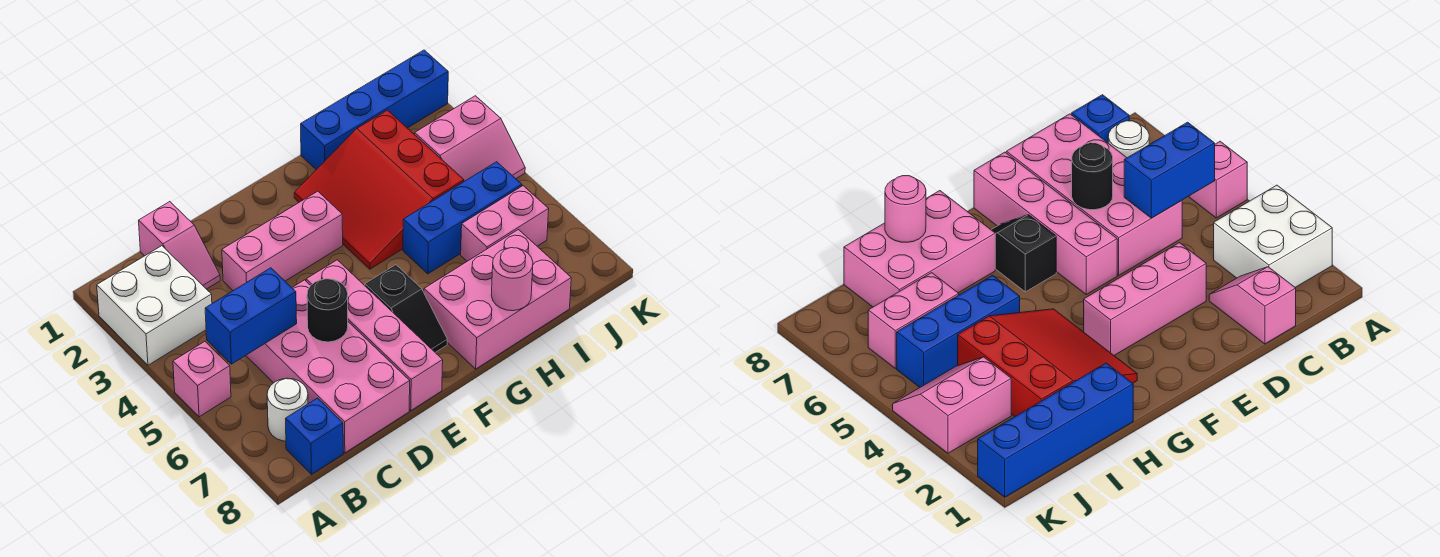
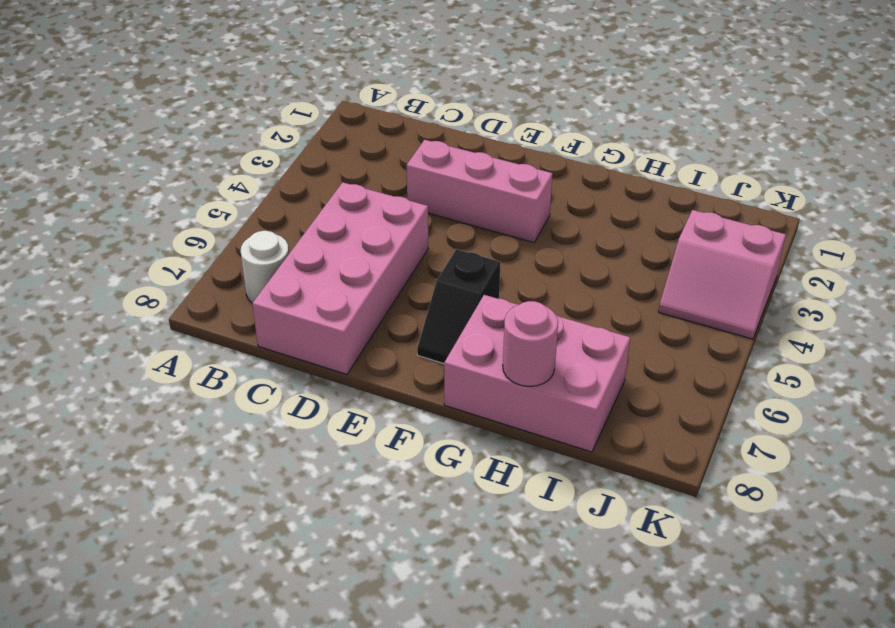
none -> white brick A2:B3 level 1
none -> pink brick A5 level 1
none -> blue brick B8 level 1

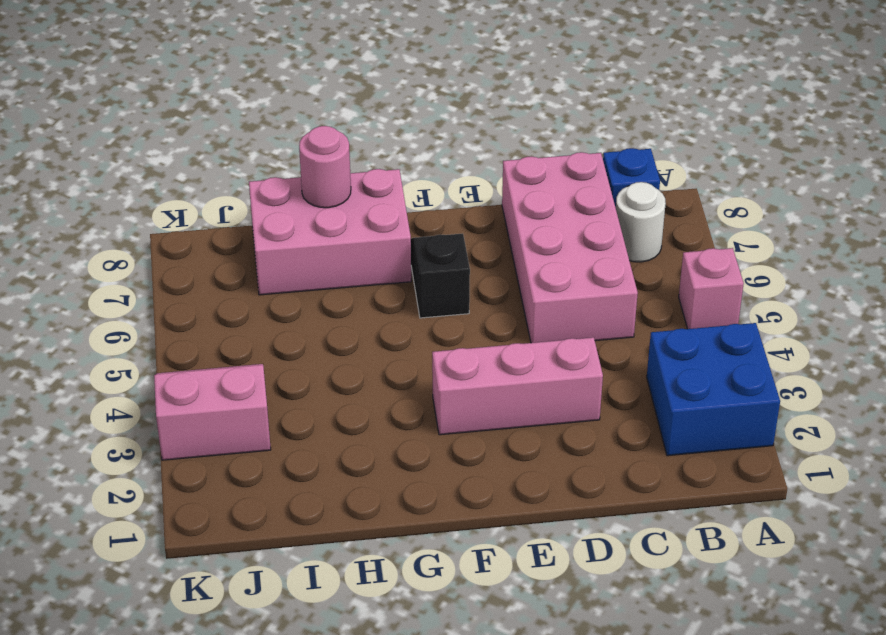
blue brick A2:B3 level 1 -> white brick A2:B3 level 1
none -> pink slope C1:C2 level 1 top 1
none -> pink brick E5:E8 level 1
none -> red slope G2:I4 level 1 top I

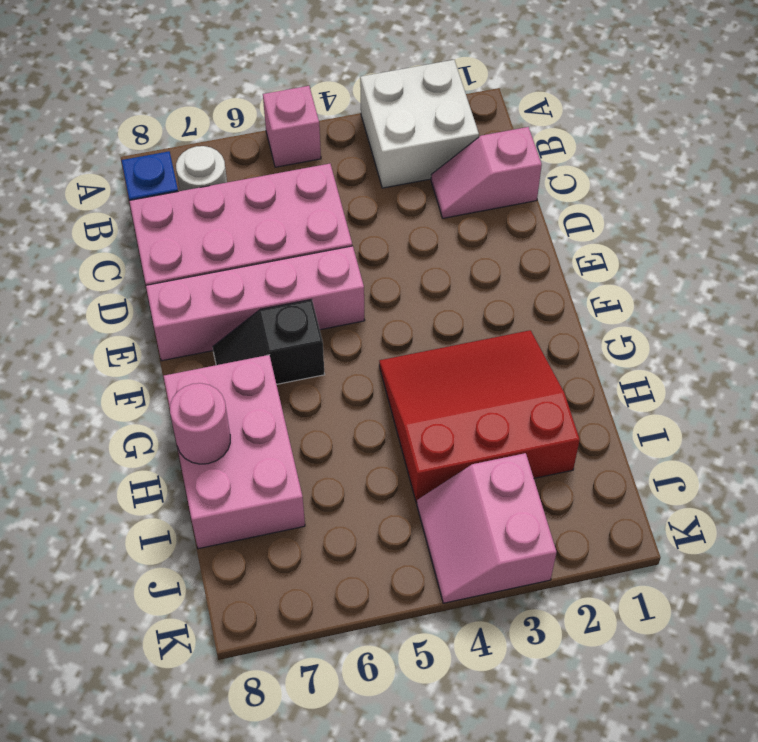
none -> pink brick D3:F3 level 1
none -> blue brick H1:K1 level 1
none -> blue brick H5:J5 level 1

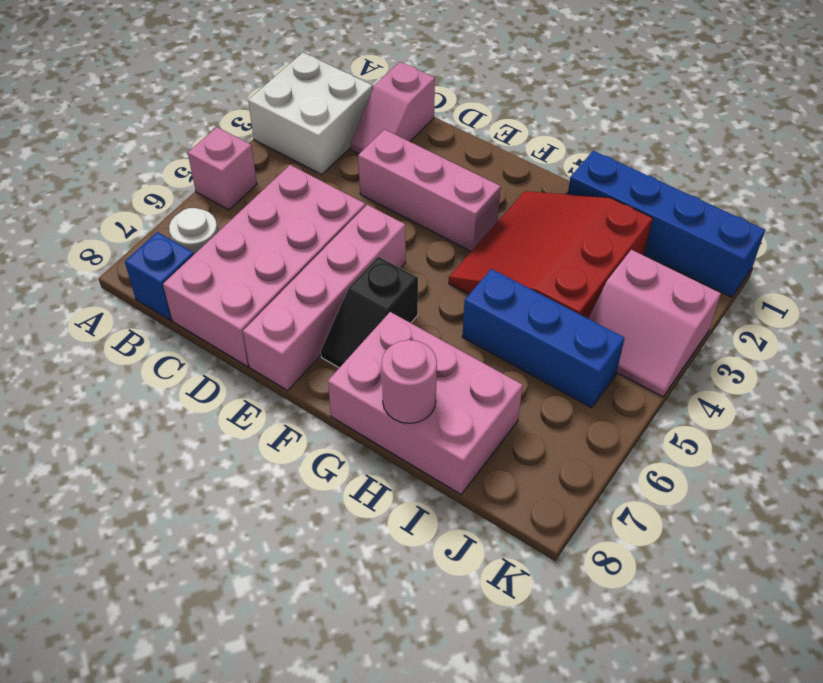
none -> pink brick I6:J6 level 1
none -> blue brick B5:C5 level 2
none -> black round brick D6 level 2

